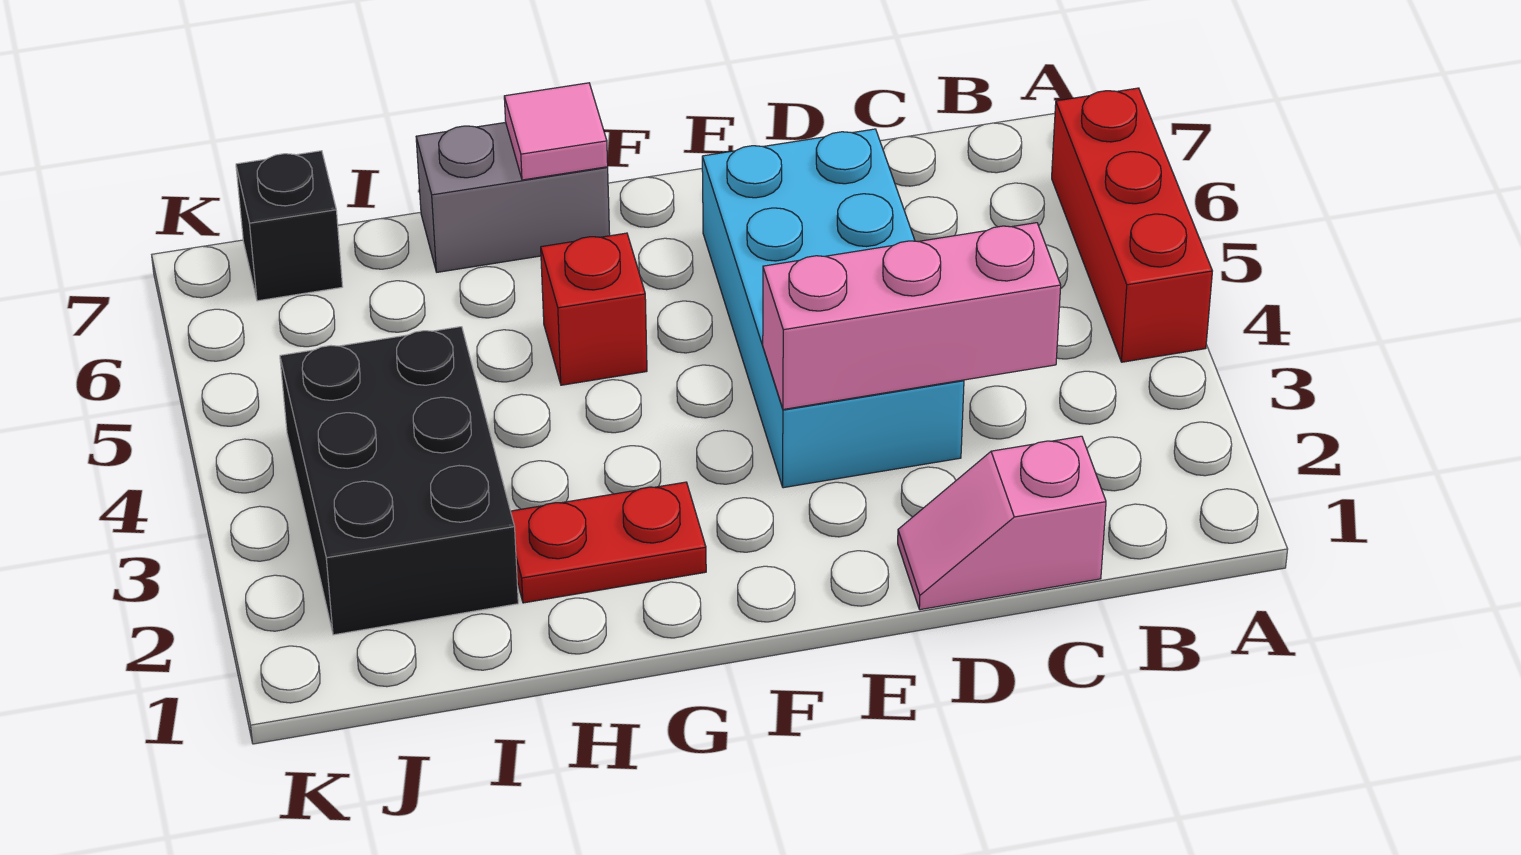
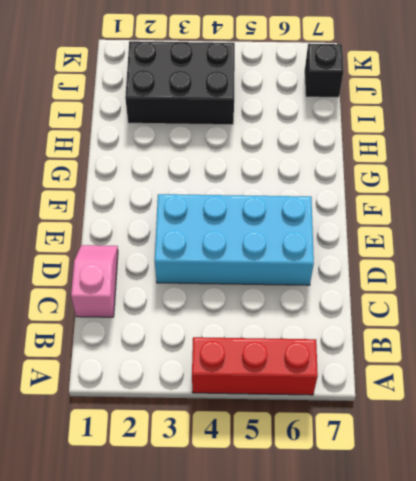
none -> red plate G2:H2 level 1
none -> red brick G5 level 1

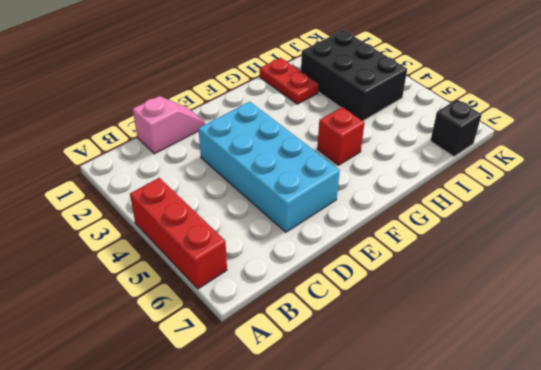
red plate H1:H2 level 1 -> red plate G2:H2 level 1
none -> grey brick G7:H7 level 1
none -> pink brick C3:E3 level 2

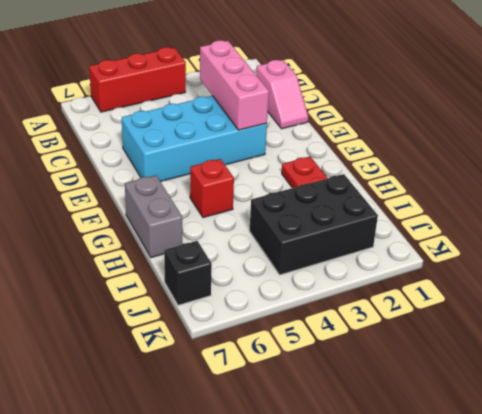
none -> pink tile G7 level 2

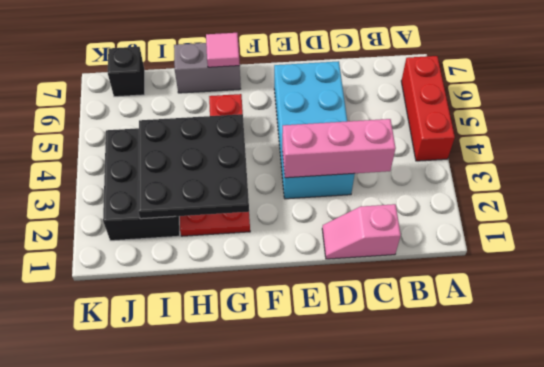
black plate G2:I4 level 2 -> none

